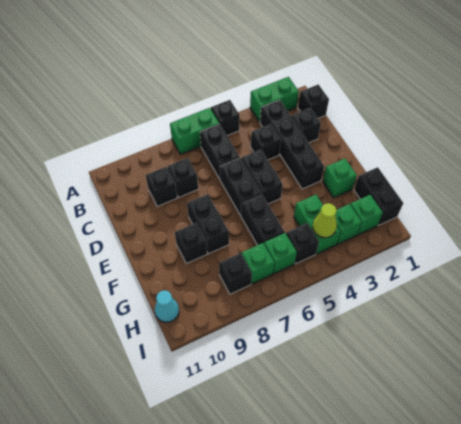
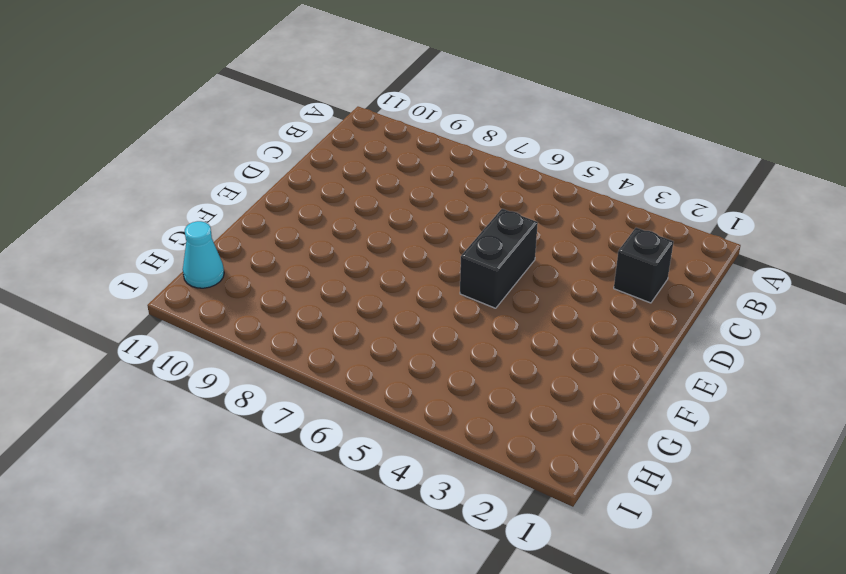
none -> green brick A2:A3 level 1
none -> black brick A5 level 1
none -> green brick A6:A7 level 1

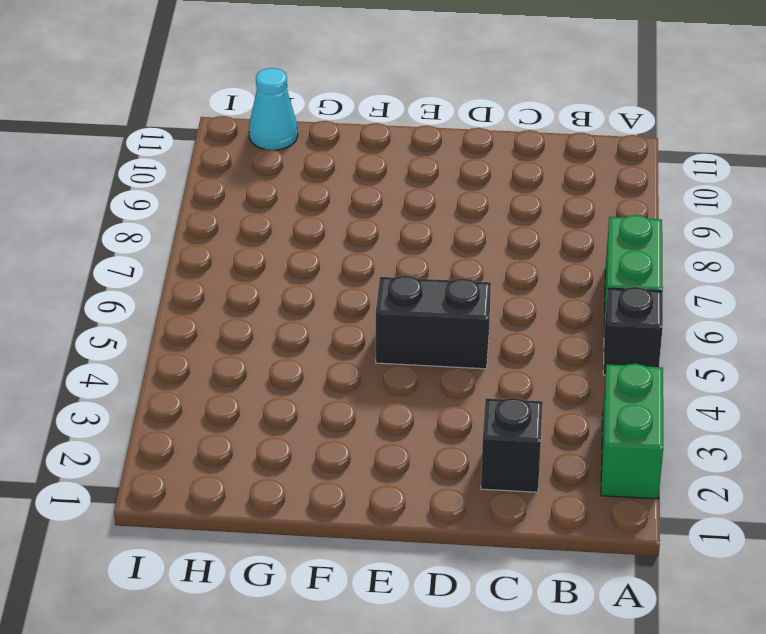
none -> black brick B1 level 1
none -> black brick B3:E3 level 1
none -> black brick B6:C6 level 1

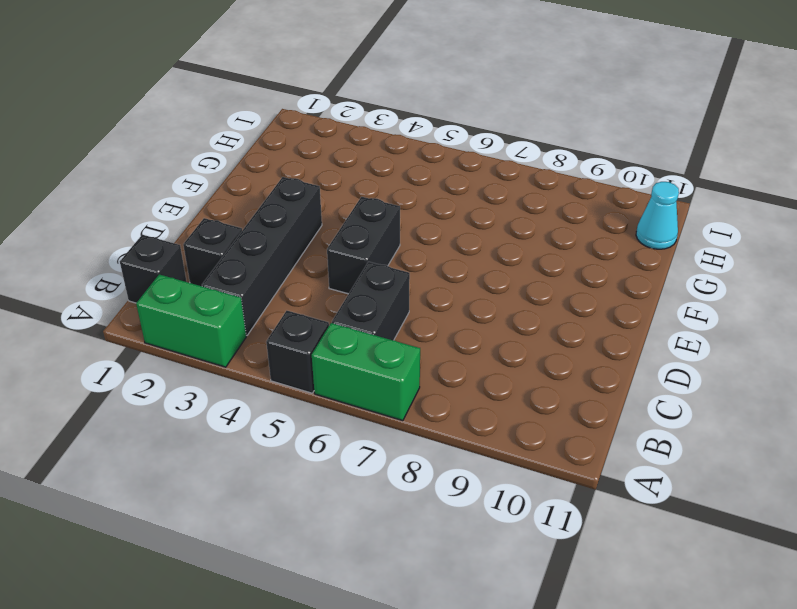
none -> black brick C4 level 1
none -> black brick C8 level 1
none -> black brick C9 level 1

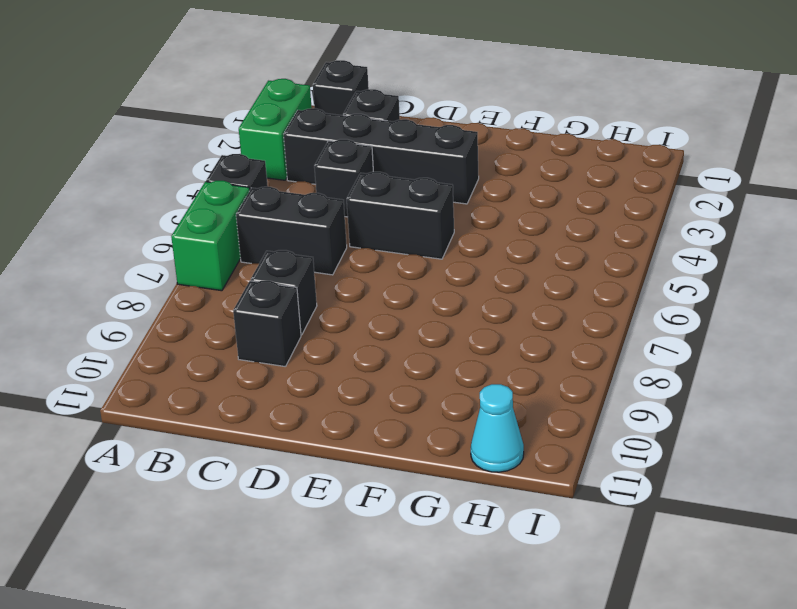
none -> black brick D6:E6 level 1
none -> black brick E8:F8 level 1
none -> green brick F2 level 1

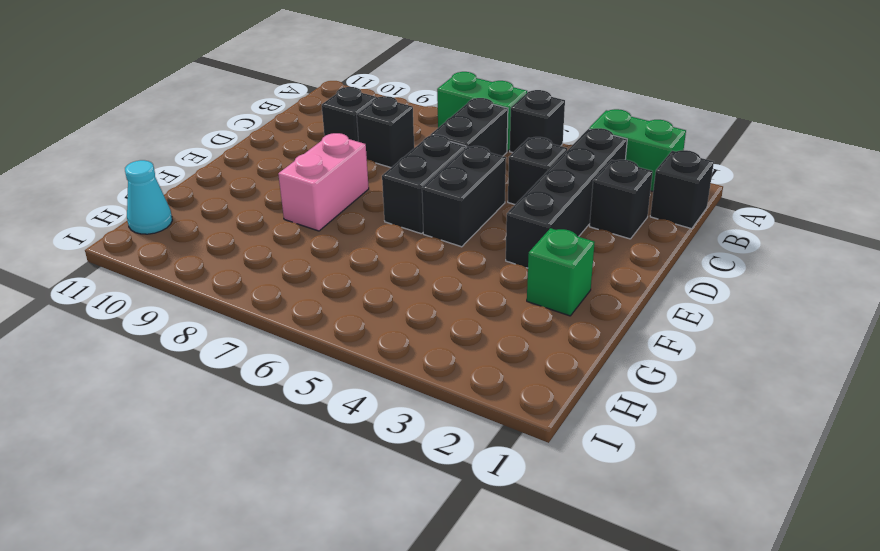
pink brick E8:F8 level 1 -> black brick E8:F8 level 1
none -> black brick F6:G6 level 1
none -> black brick F9 level 1
none -> black brick G1:H1 level 1

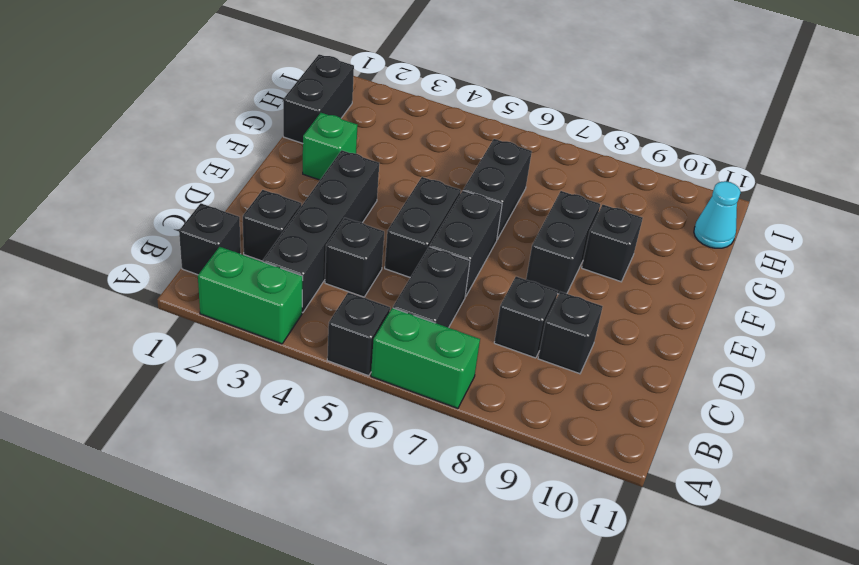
none -> green brick G4:H4 level 1
none -> green brick H2 level 1
none -> green brick H3 level 1

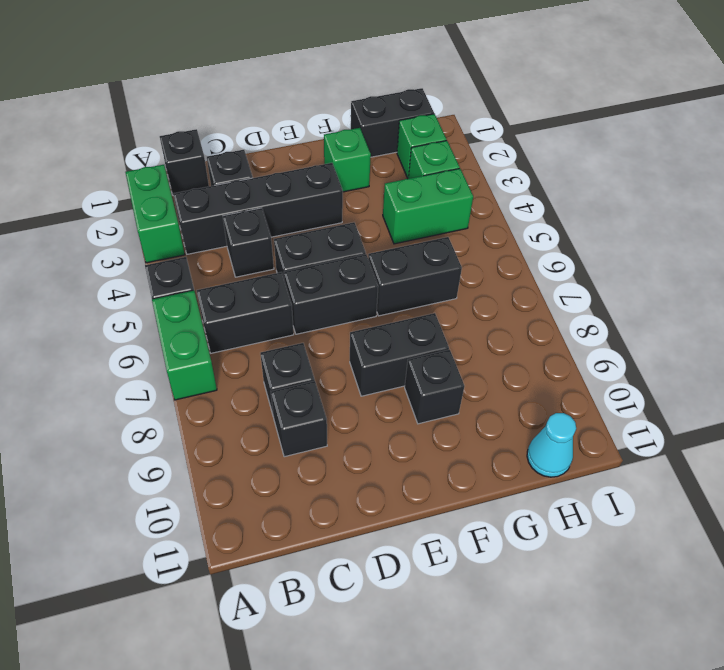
none -> black brick H5 level 1
none -> green brick H6 level 1
none -> green brick H7 level 1

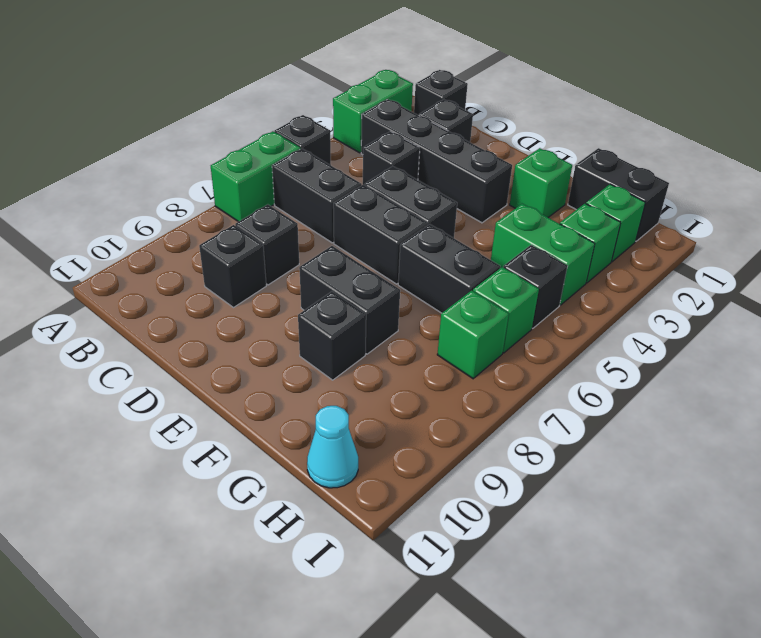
none -> black brick H8 level 1
none -> lime cone H4 level 2

